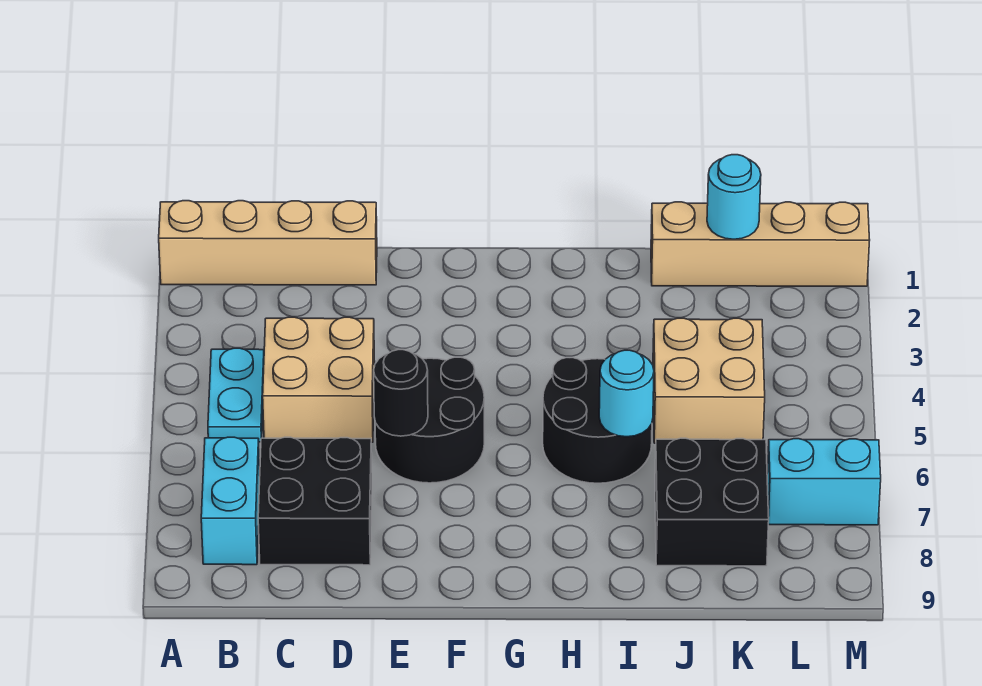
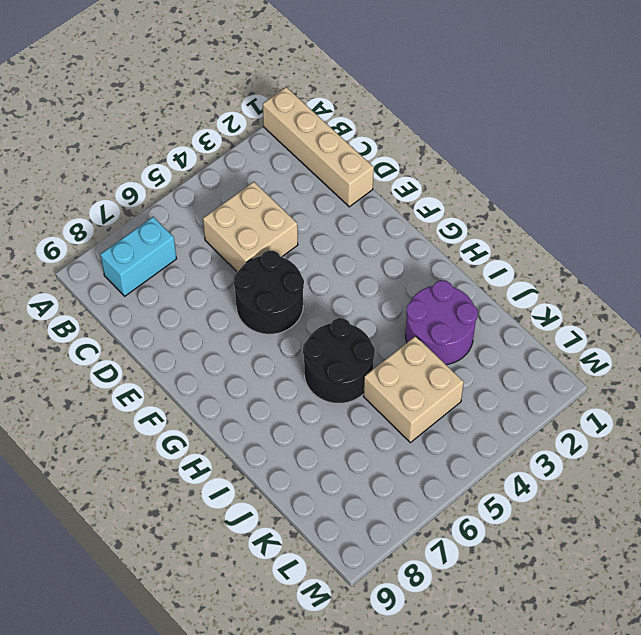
purple round brick I2:J3 level 1 -> none
none -> cyan plate B4:B5 level 1
none -> black brick C7:D8 level 1
none -> tan brick J1:M1 level 1

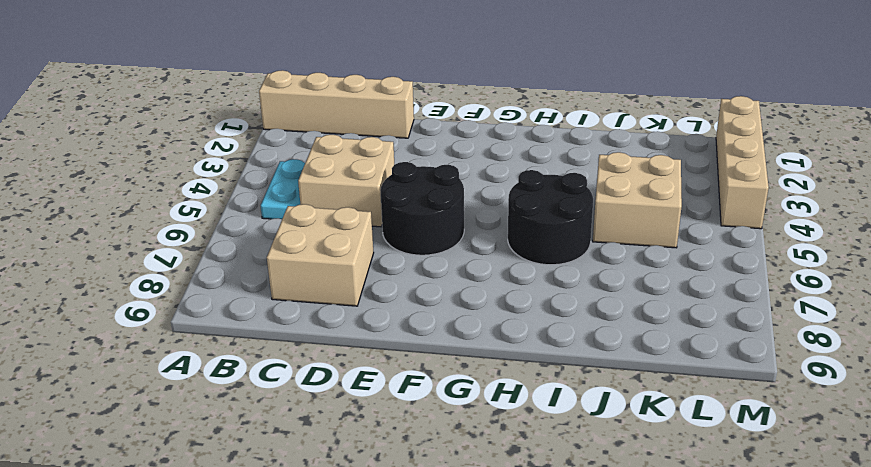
tan brick C7:D8 level 1 -> black brick C7:D8 level 1
tan brick M1:M4 level 1 -> tan brick J1:M1 level 1
none -> cyan brick B7:B8 level 1
none -> black brick J7:K8 level 1
none -> cyan brick L7:M7 level 1

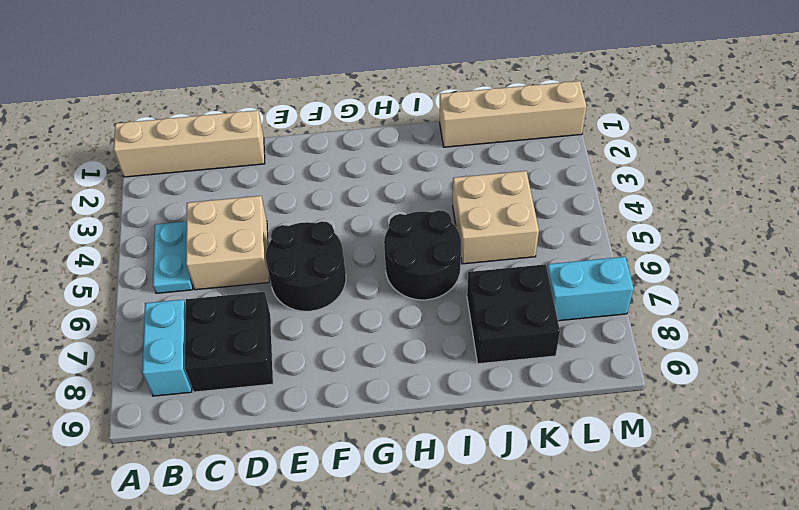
none -> black round brick E6 level 2
none -> cyan round brick I6 level 2
none -> cyan round brick K1 level 2

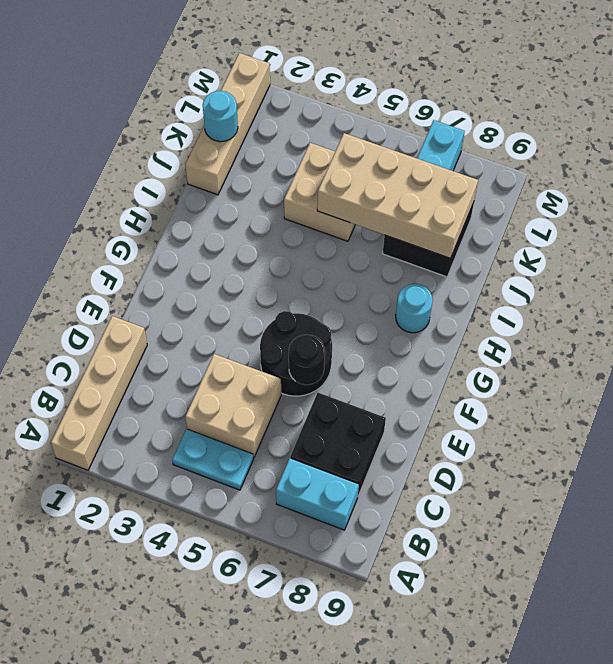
cyan round brick H8 level 1 -> cyan round brick I6 level 2
tan brick J5:K8 level 2 -> none
none -> black round brick H5:I6 level 1

